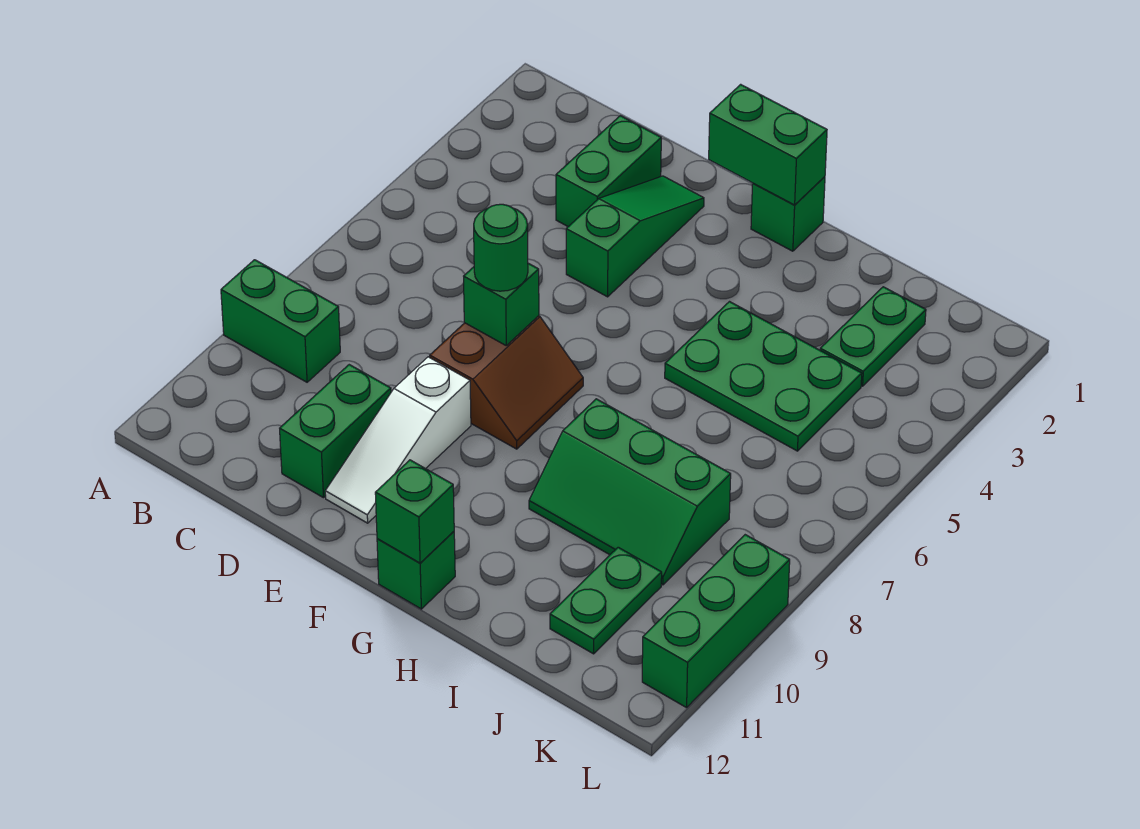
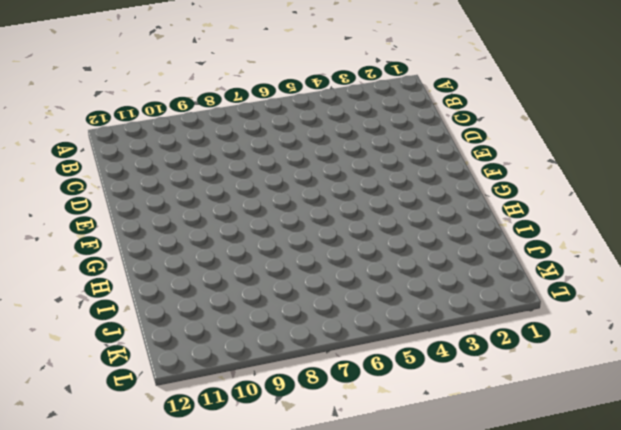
none -> green brick A9:B9 level 1
none -> green brick D2:D3 level 1
none -> green brick D10:D11 level 1

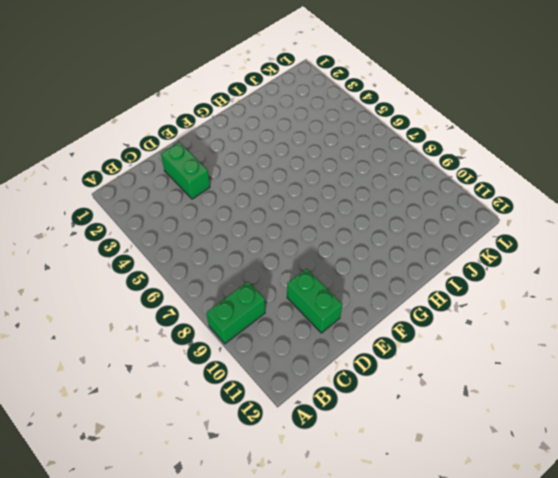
none -> green slope E2:E4 level 1 top 4
none -> brown slope E7:F8 level 1 top E
none -> white slope E9:E11 level 1 top 9

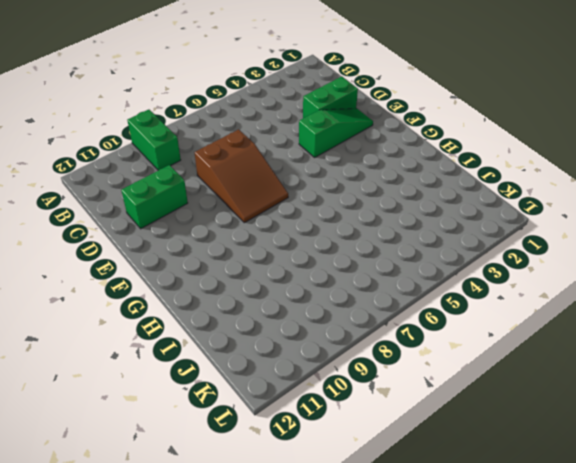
brown slope D7:F8 level 1 top D -> brown slope E7:F8 level 1 top E
none -> white slope E9:E11 level 1 top 9
none -> green brick G1 level 1
none -> green brick G12 level 1

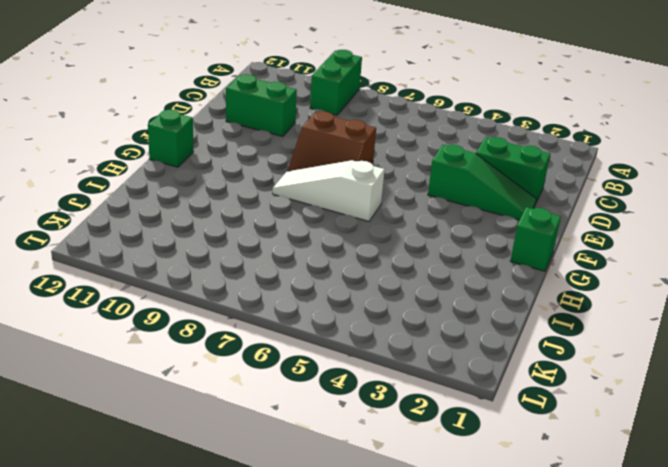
white slope G6:G8 level 1 top 6 -> white slope E9:E11 level 1 top 9
none -> green plate H4:J5 level 1
none -> green slope H8:J9 level 1 top 8
none -> green plate J2:J3 level 1

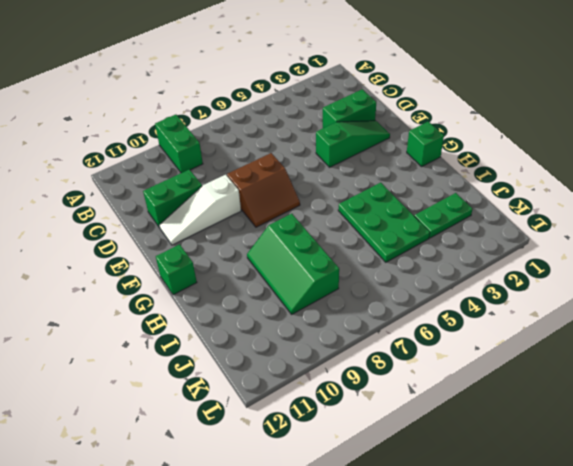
none -> green plate J10:J11 level 1
none -> green brick L9:L11 level 1
none -> green brick E7 level 2

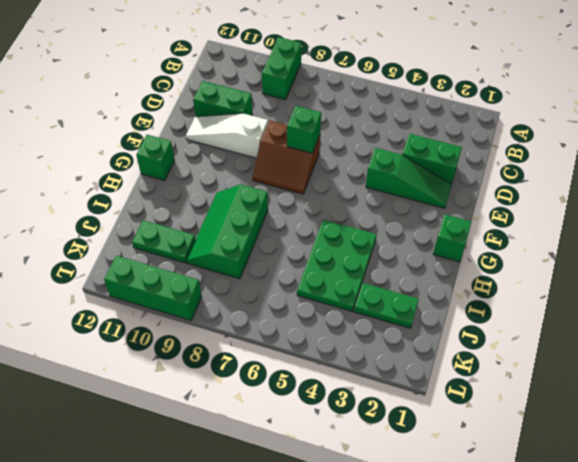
none -> green brick F1:G1 level 2
none -> green brick G12 level 2
none -> green round brick E7 level 3

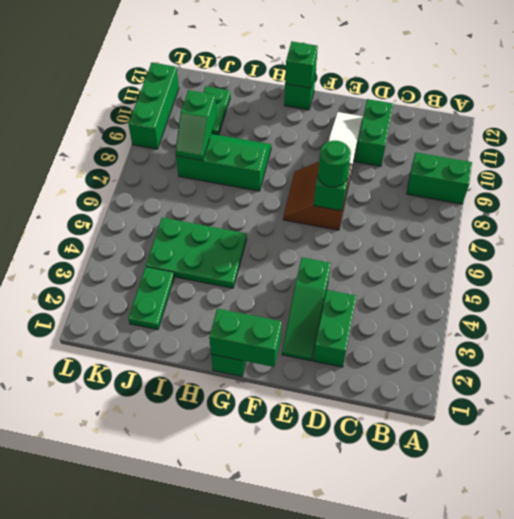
green slope J8:J9 level 2 top 9 -> none

